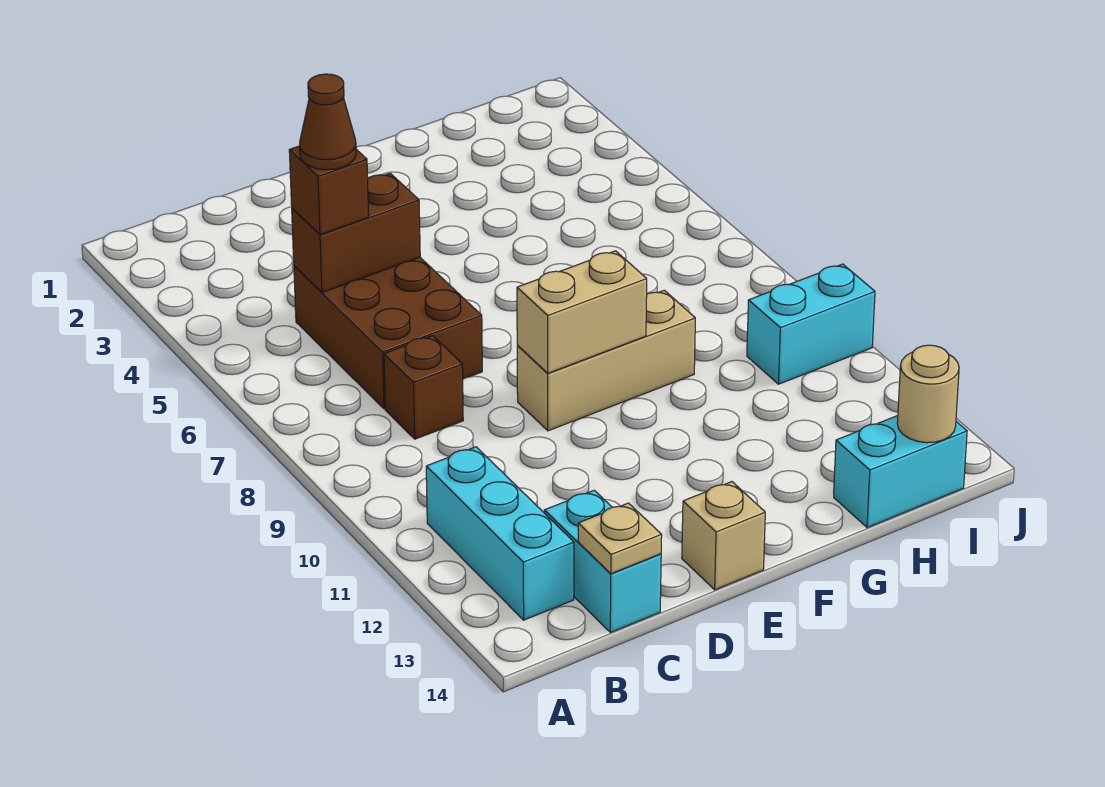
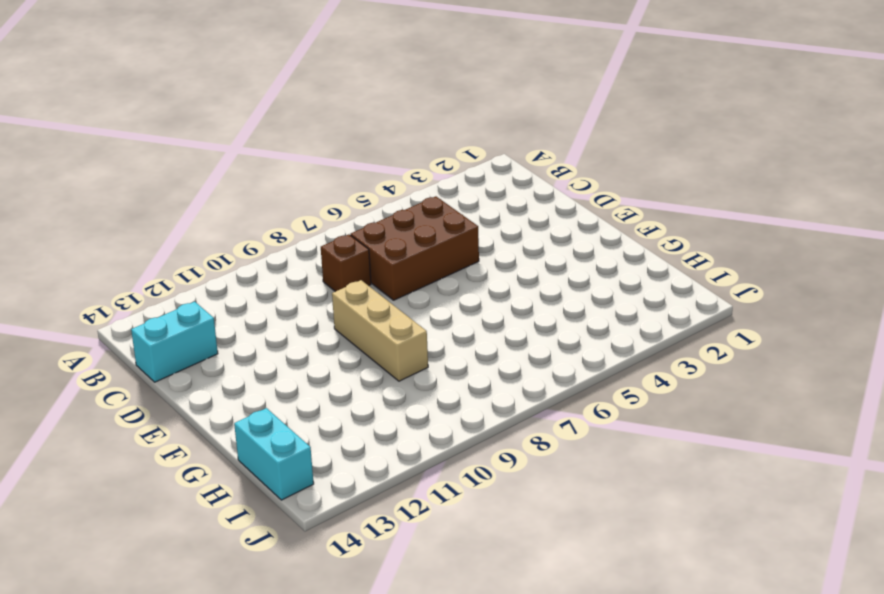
none -> cyan brick B11:B13 level 1
none -> tan brick E14 level 1
none -> cyan brick I10:J10 level 1

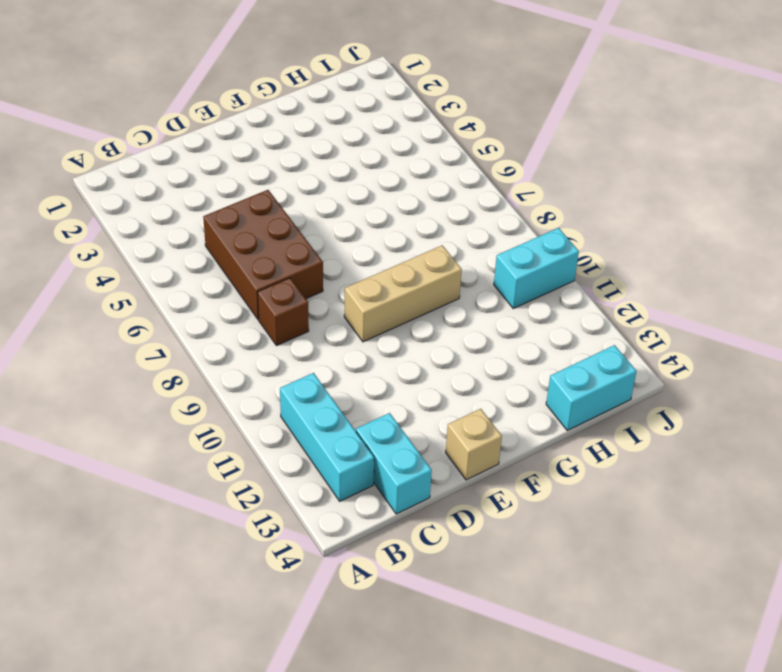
none -> brown brick C5:D5 level 2
none -> tan plate C14 level 2
none -> tan brick E9:F9 level 2

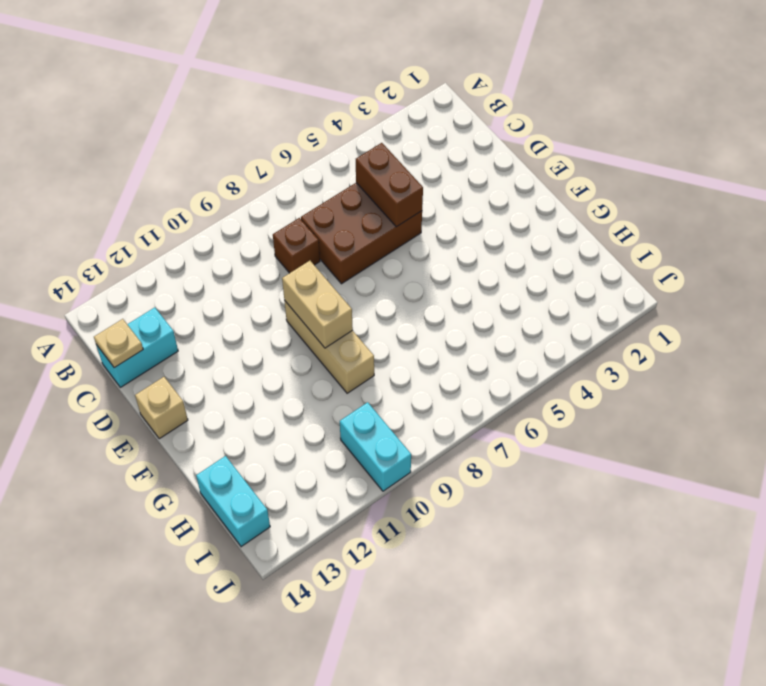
none -> cyan brick B11:B13 level 1
none -> tan round brick I14 level 2
none -> brown brick C5 level 3

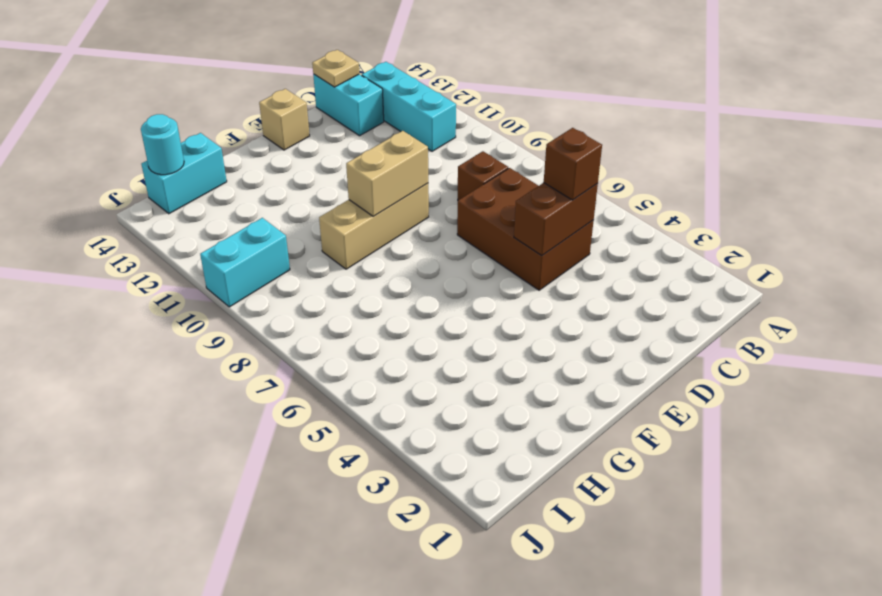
cyan round brick I14 level 2 -> tan round brick I14 level 2
none -> brown cone C5 level 4

